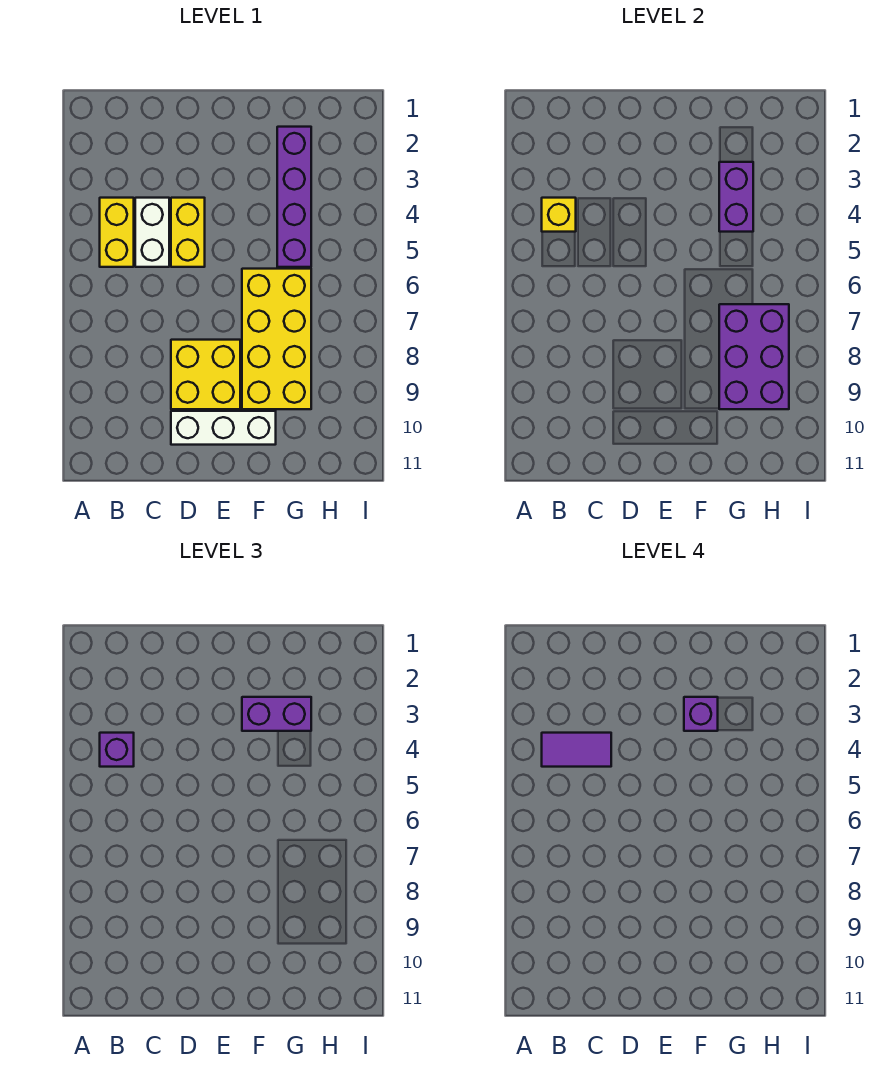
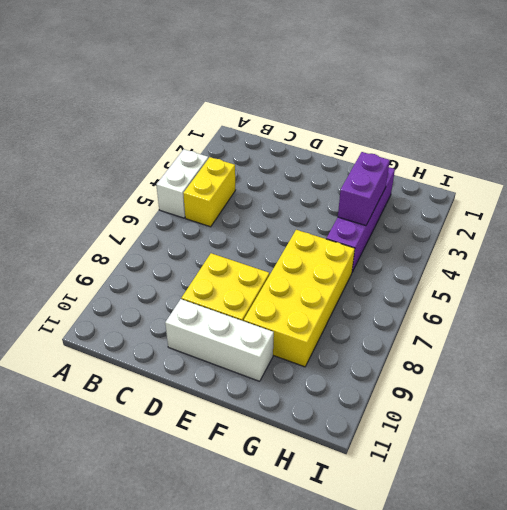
white brick A4:A5 level 1 -> white brick C4:C5 level 1
none -> yellow brick D4:D5 level 1
none -> yellow brick B4 level 2
none -> purple brick G7:H9 level 2

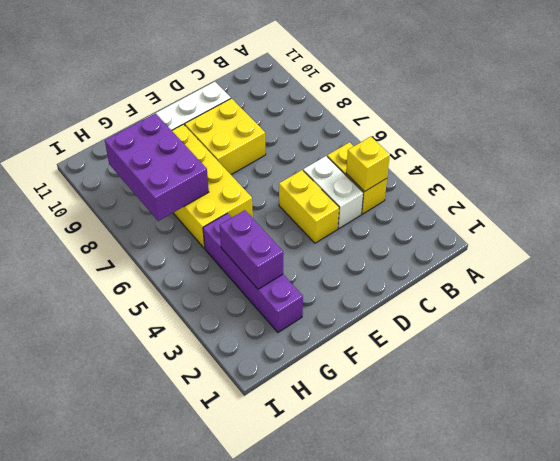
none -> purple brick B4 level 3
none -> purple brick F3:G3 level 3
none -> purple tile B4:C4 level 4

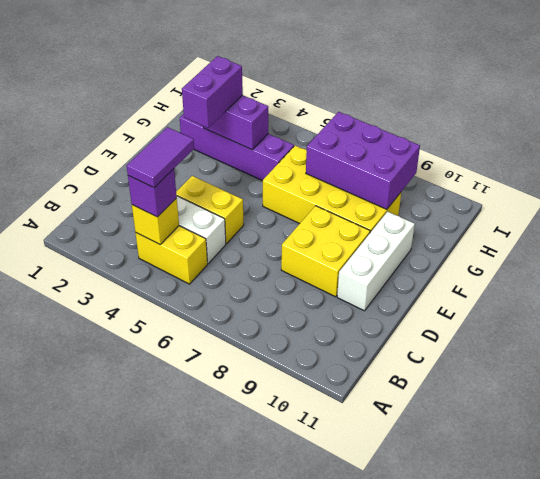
none -> purple brick F3 level 4

